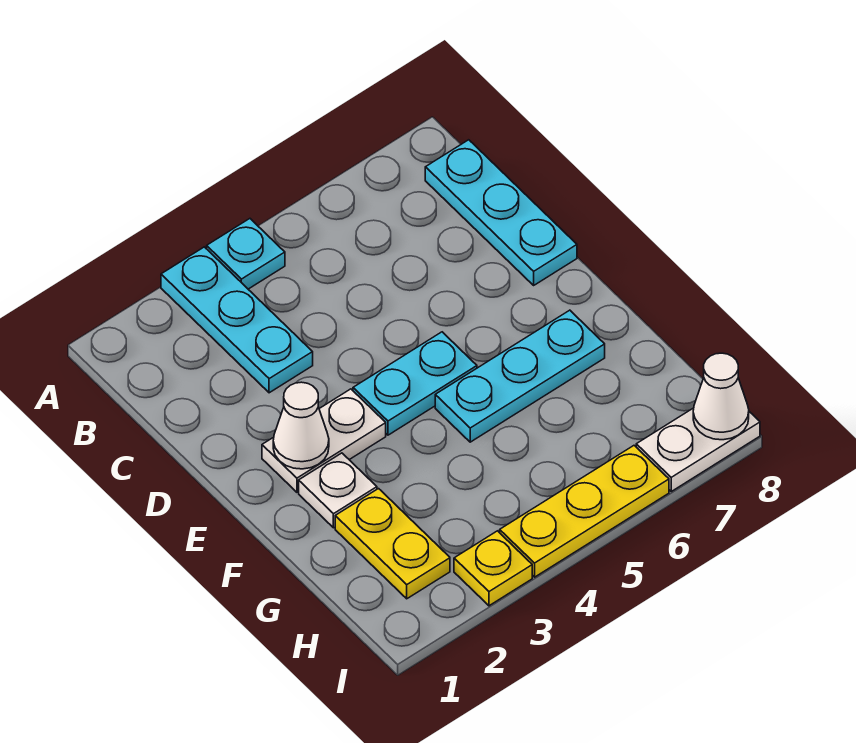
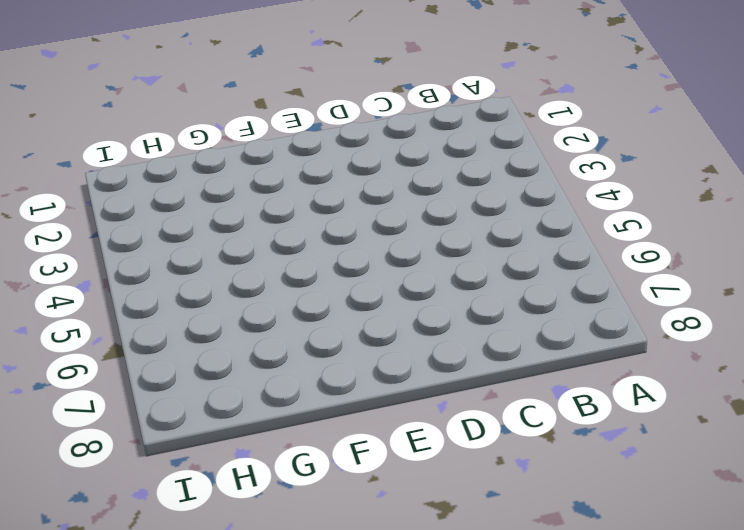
none -> cyan plate A3:C3 level 1
none -> cyan plate A4 level 1
none -> cyan plate B8:D8 level 1

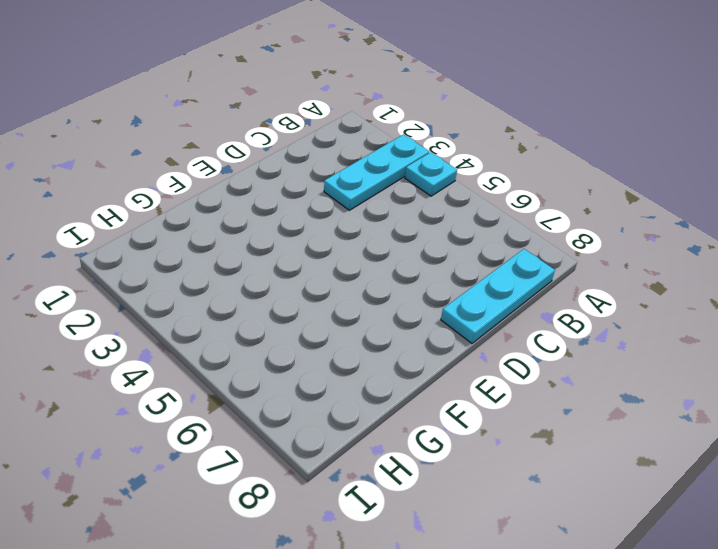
none -> white plate E2:E3 level 1
none -> cyan plate E4:E5 level 1
none -> white plate F2 level 1

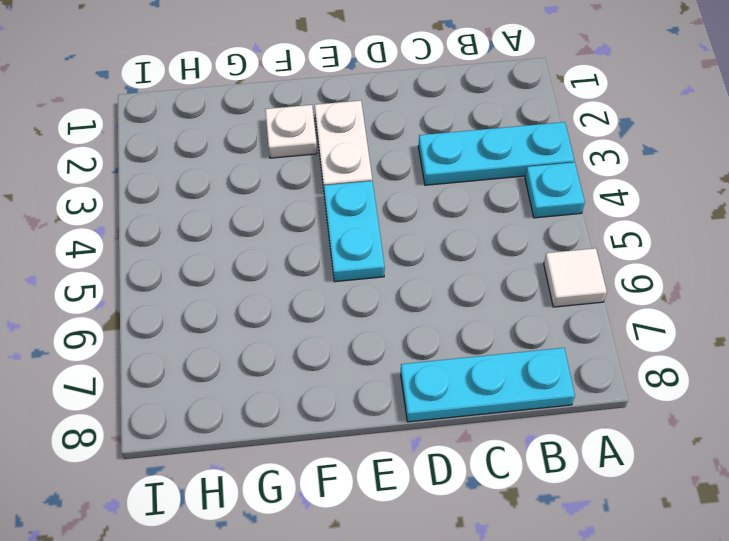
white tile A6 level 1 -> none
none -> cyan plate F5:F7 level 1
none -> yellow plate G2:H2 level 1
none -> yellow plate I3 level 1

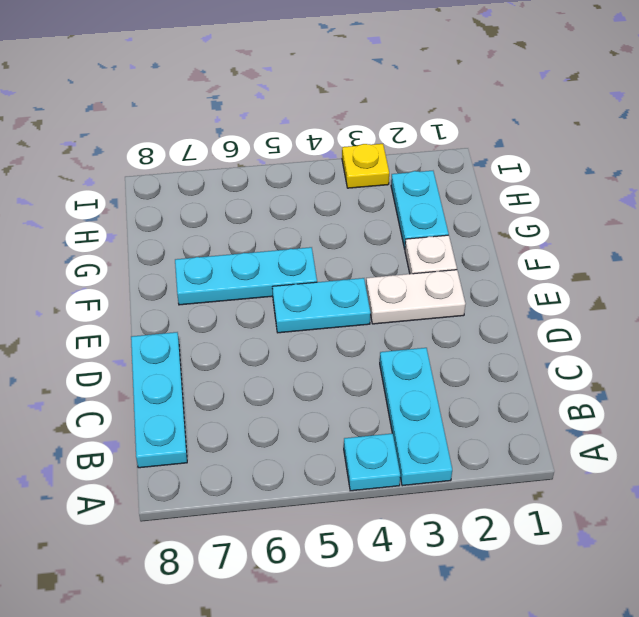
cyan plate G2:H2 level 1 -> yellow plate G2:H2 level 1
none -> yellow plate I4:I6 level 1
none -> white plate I7:I8 level 1
none -> white cone E2 level 2

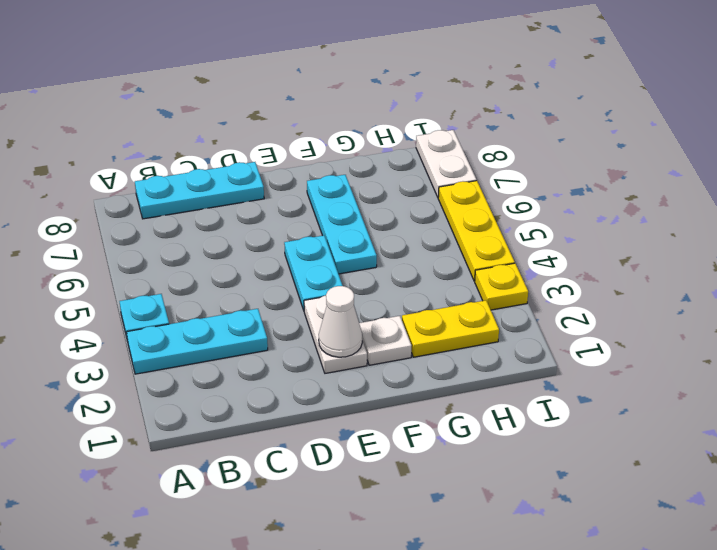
none -> white cone I8 level 2

